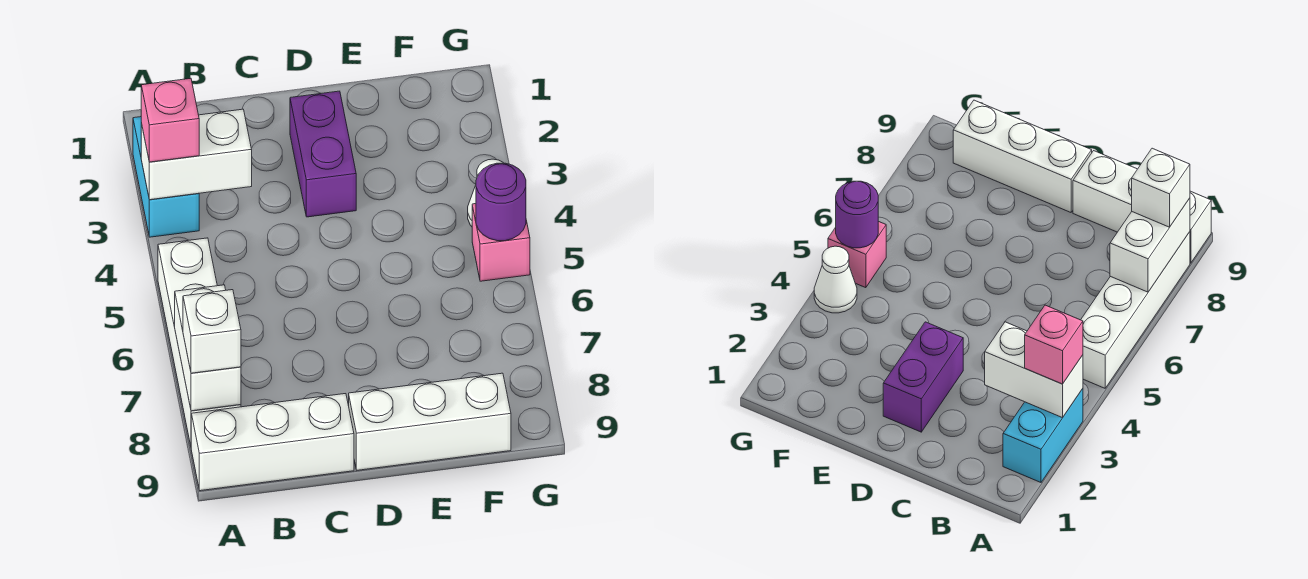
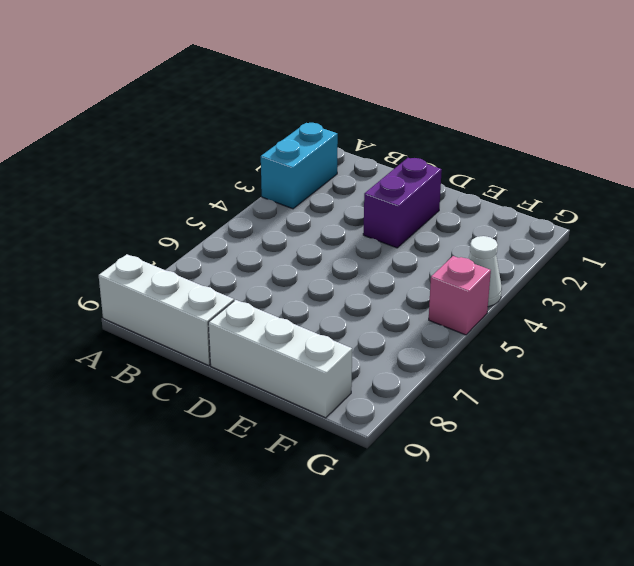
none -> white brick A5:A8 level 1
none -> white brick A3:B3 level 2
none -> white brick A7:A8 level 2

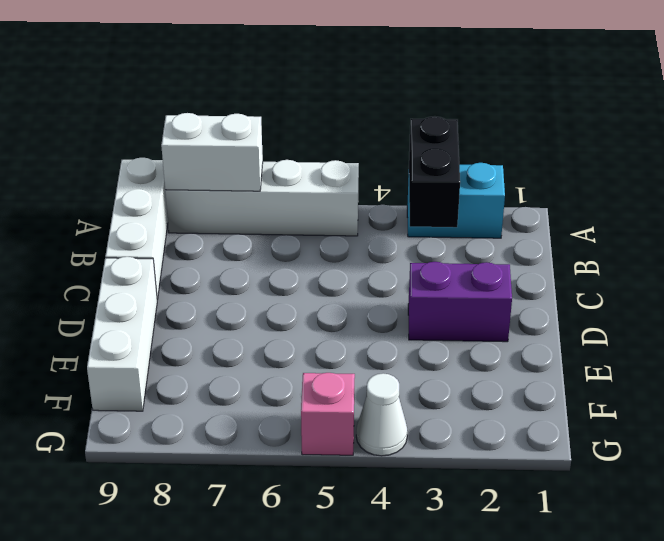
black brick A3:B3 level 2 -> white brick A3:B3 level 2
none -> purple round brick G5 level 2
none -> pink brick A3 level 3
none -> white brick A8 level 3

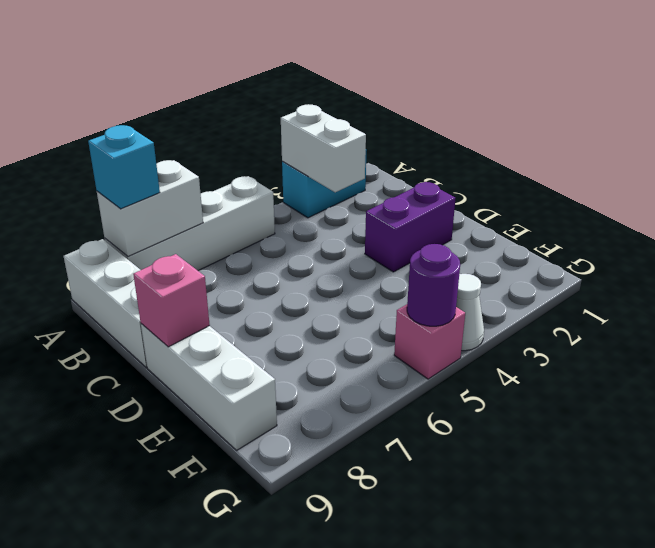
cyan brick A8 level 3 -> white brick A8 level 3
pink brick D9 level 2 -> pink brick A3 level 3

